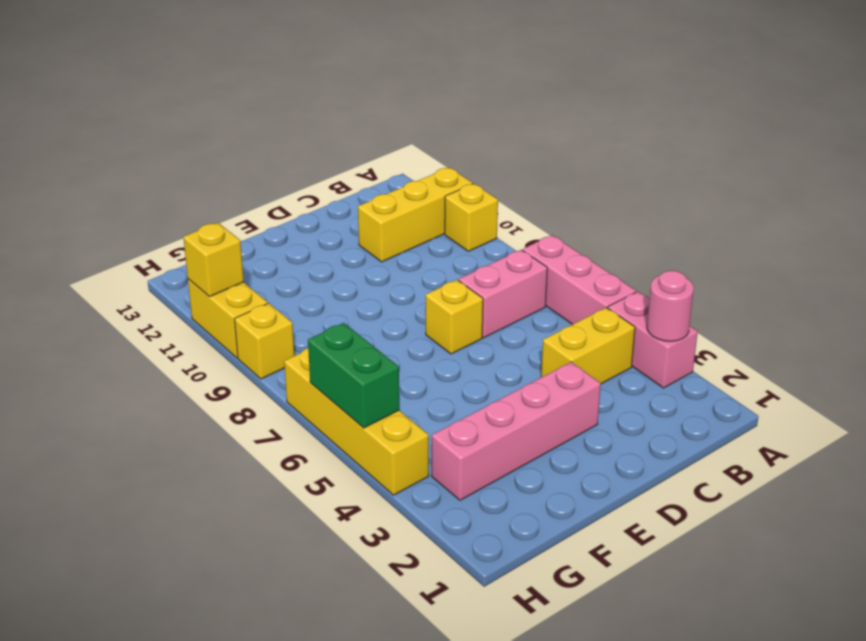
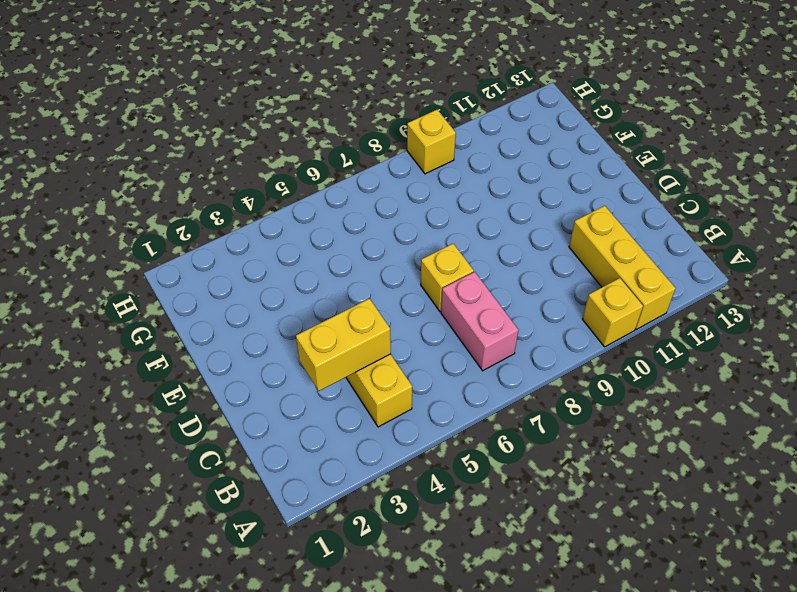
yellow brick C3:C4 level 2 -> yellow brick H10:H11 level 1
none -> pink brick A3:A4 level 1
none -> pink brick A5:A7 level 1
none -> pink brick D3:G3 level 1

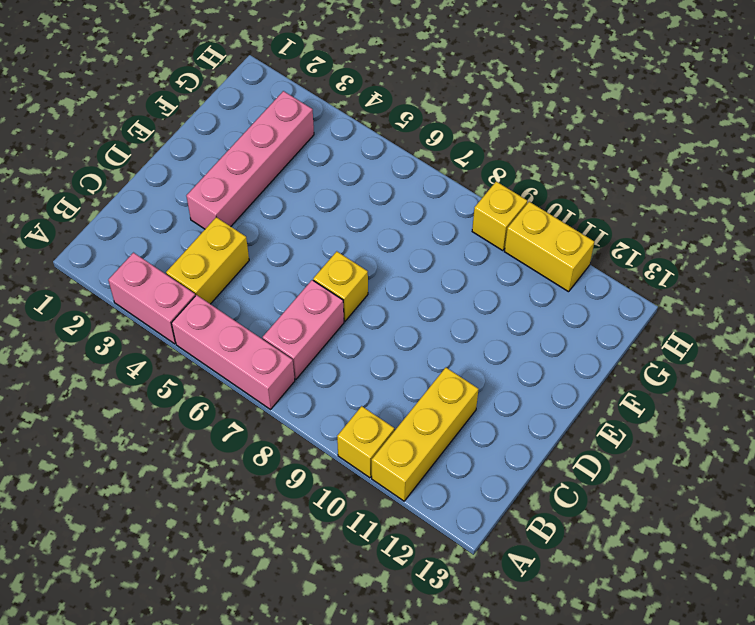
none -> yellow brick H4:H7 level 1
none -> pink round brick A3 level 2
none -> green brick H5:H6 level 2

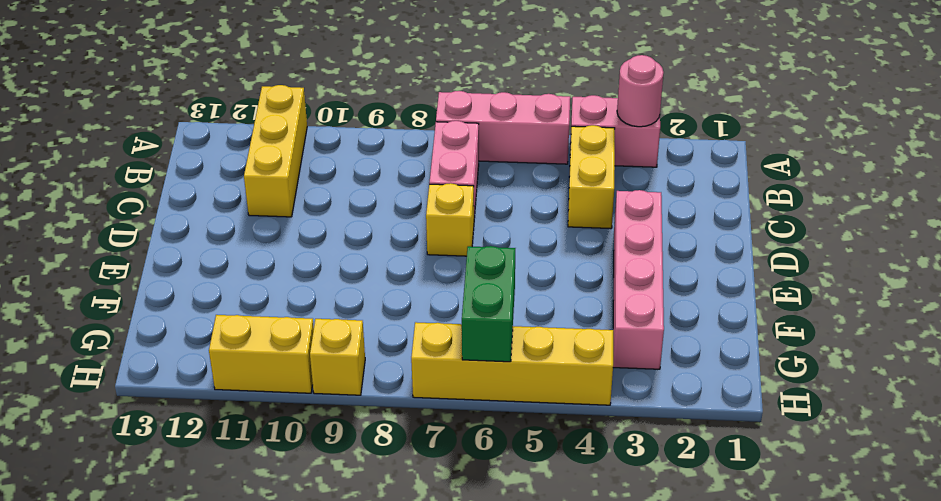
green brick G6:H6 level 2 -> green brick H5:H6 level 2
none -> yellow brick A10 level 1
none -> yellow brick H11 level 2

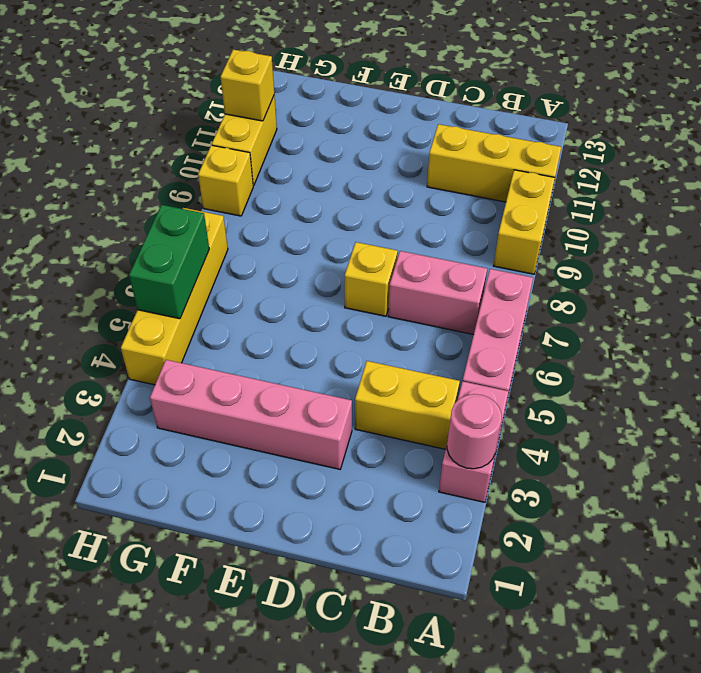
yellow brick A9:A10 level 1 -> yellow brick A10 level 1

